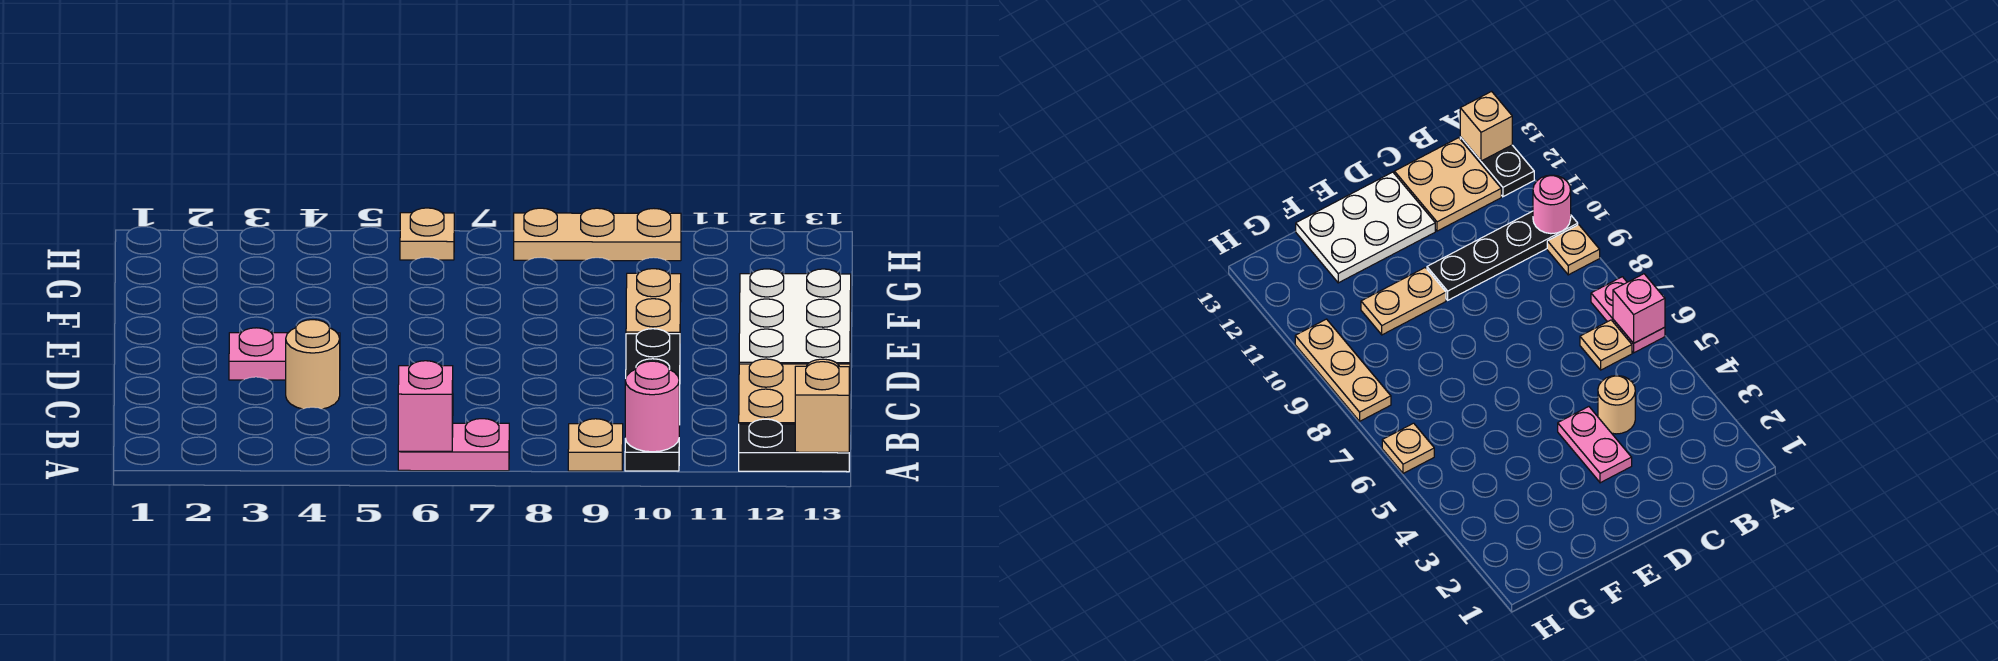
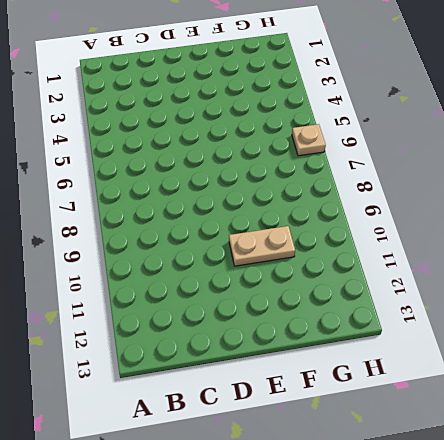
none -> pink plate A6:A7 level 1
none -> tan plate A9 level 1
none -> black plate A10:D10 level 1

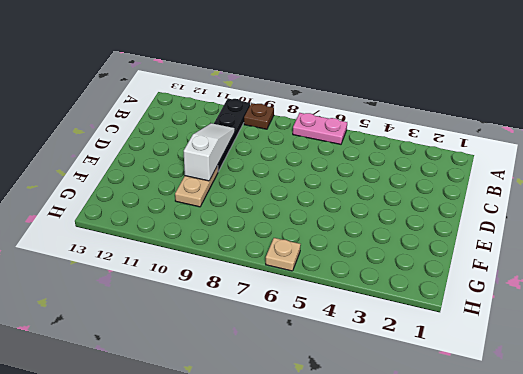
brown plate A9 level 1 -> tan plate A9 level 1
white slope C10:E10 level 2 top E -> none
none -> black plate A12:A13 level 1
none -> tan plate B6 level 1
none -> tan plate B12:C13 level 1

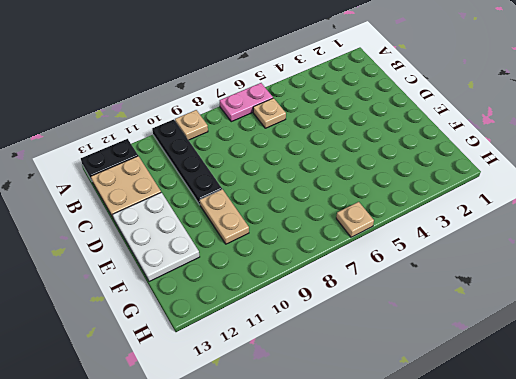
none -> tan round brick C4 level 1
none -> pink plate D3:D4 level 1
none -> tan plate H8:H10 level 1

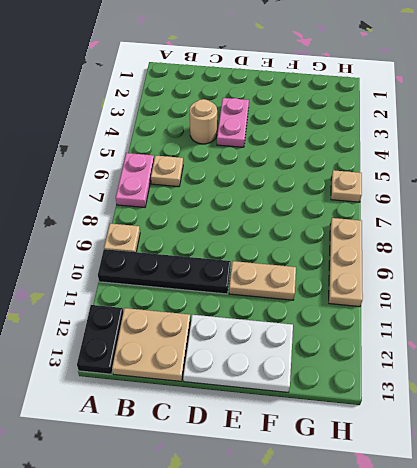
none -> pink brick A6 level 2
none -> pink round brick A10 level 2
none -> tan brick A13 level 2

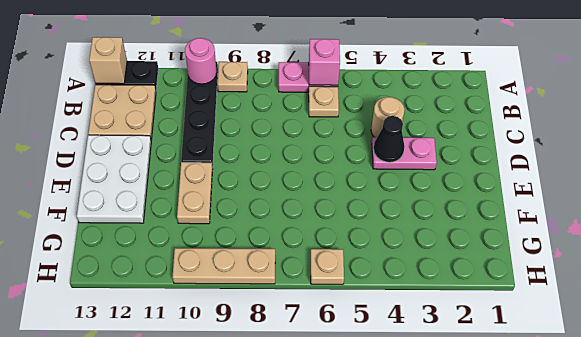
black cone D4 level 2 -> none

